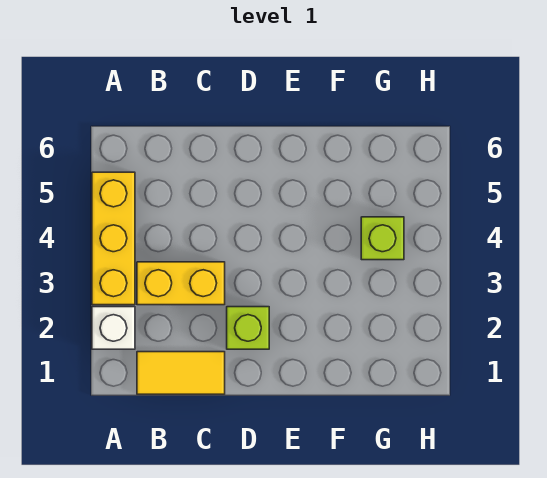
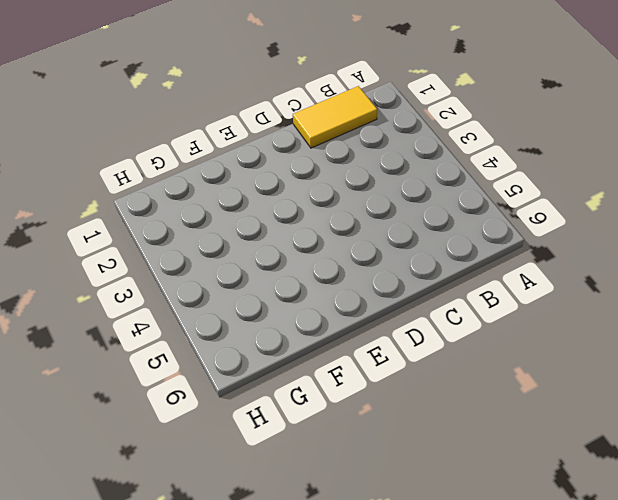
none -> white brick A2 level 1
none -> yellow brick A3:A5 level 1

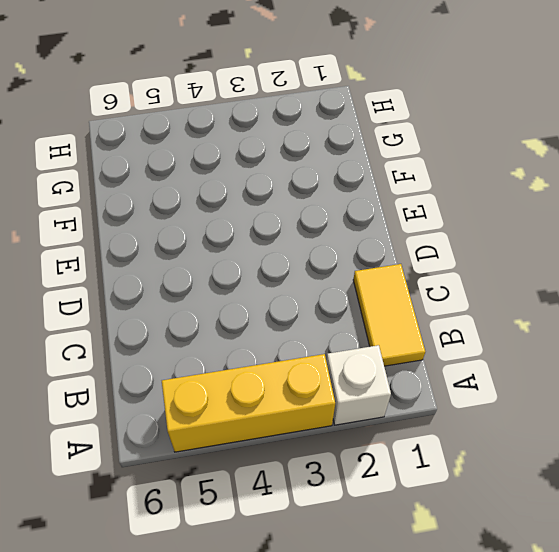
none -> yellow brick B3:C3 level 1
none -> lime brick D2 level 1

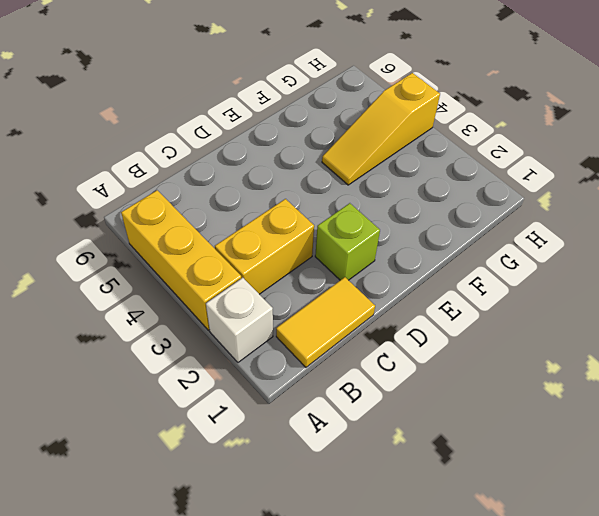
yellow slope F4:H4 level 1 top H -> lime brick G4 level 1

